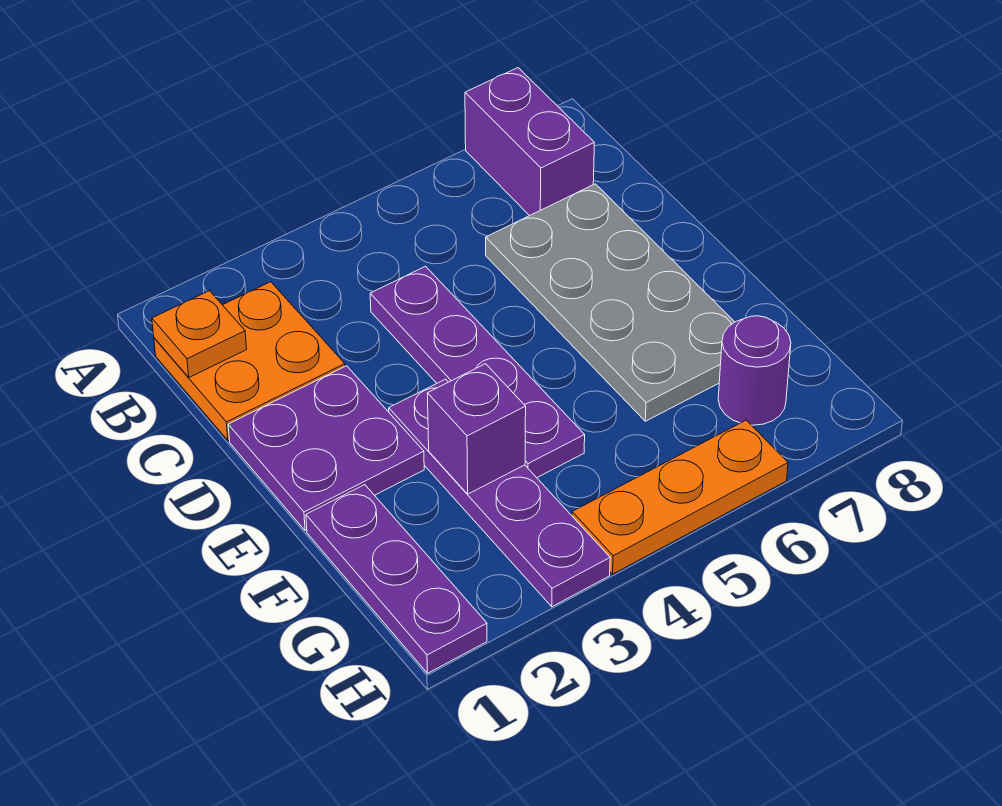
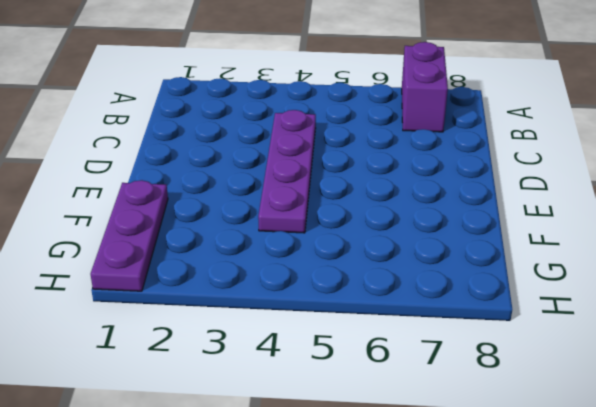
none -> orange plate B1:C2 level 1
none -> grey plate C6:F7 level 1

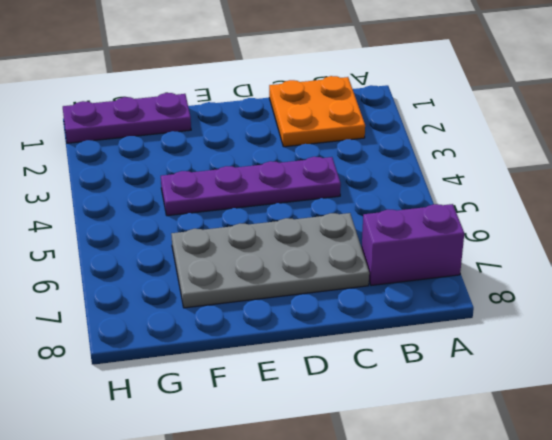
none -> purple plate D1:E2 level 1
none -> purple plate E3:H3 level 1

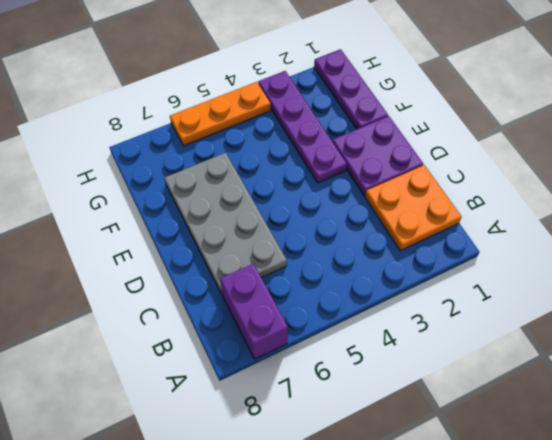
none -> purple plate C4:F4 level 1
none -> purple round brick G7 level 1

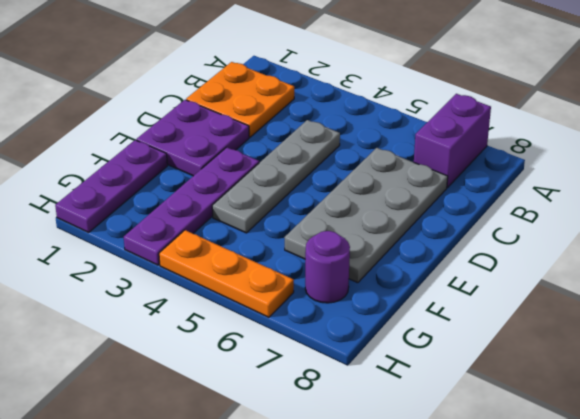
grey plate C4:F4 level 1 -> purple plate C4:F4 level 1
none -> orange plate B1 level 2
none -> purple brick F3 level 2

